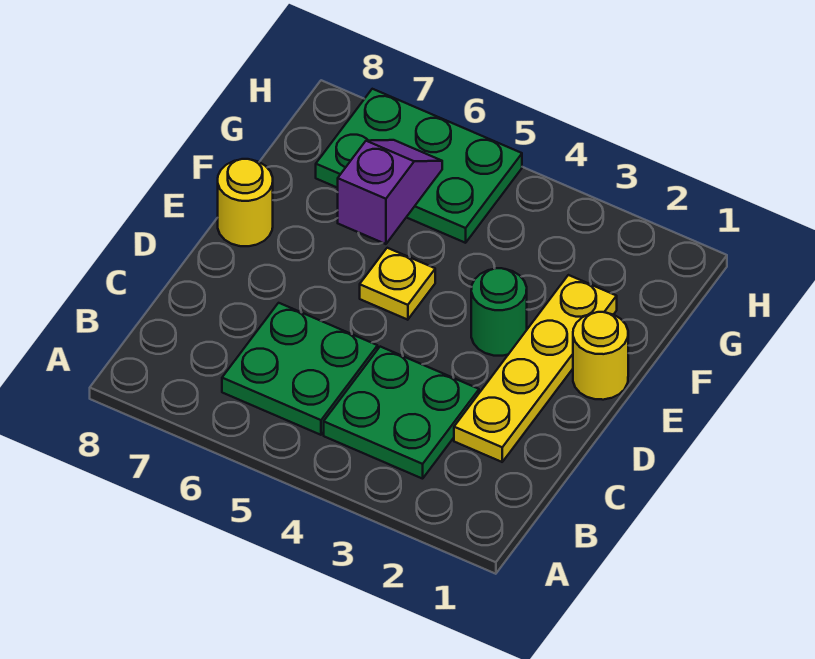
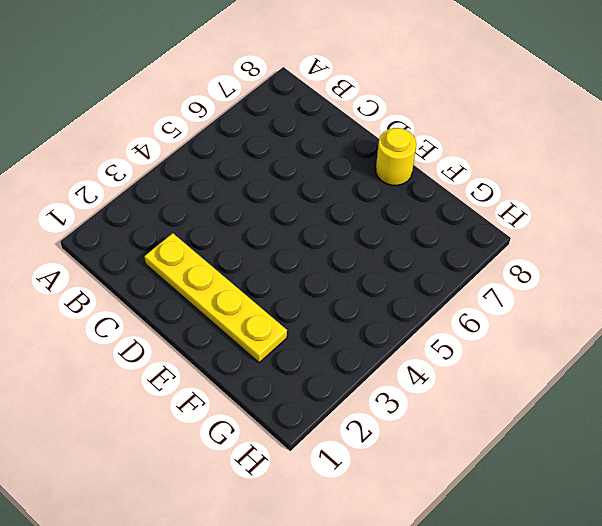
none -> green plate B3:C4 level 1
none -> green plate B5:C6 level 1

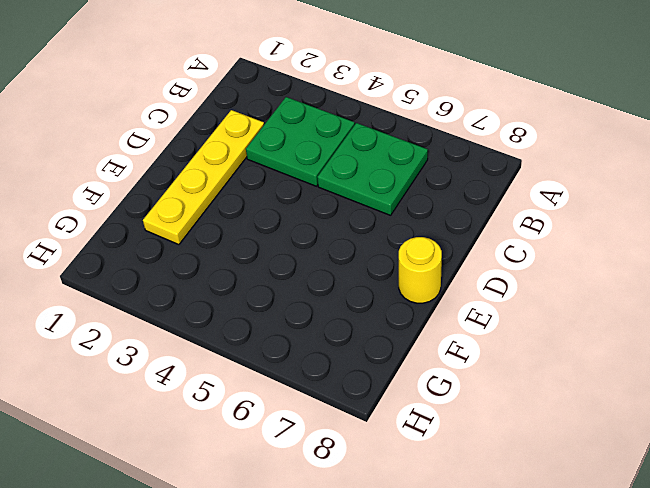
none -> yellow round brick E1 level 1
none -> green round brick E3 level 1

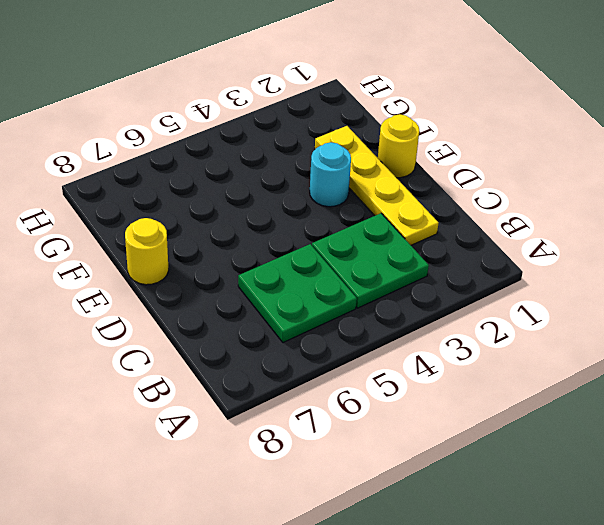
cyan round brick E3 level 1 -> green round brick E3 level 1
none -> yellow plate E5 level 1
none -> green plate G5:H7 level 1

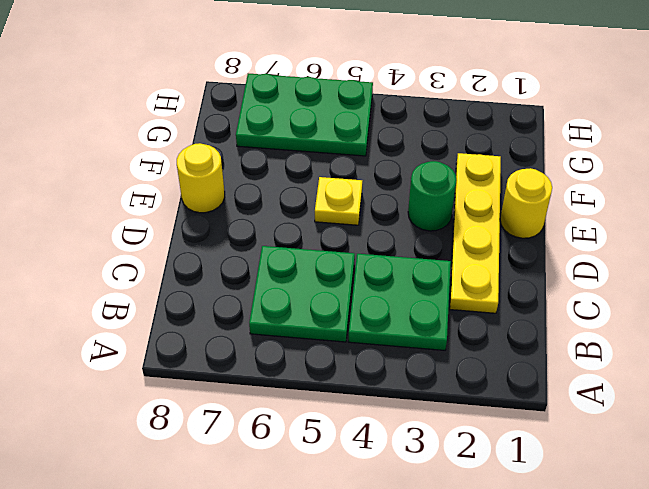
none -> purple slope F6:G6 level 2 top F

